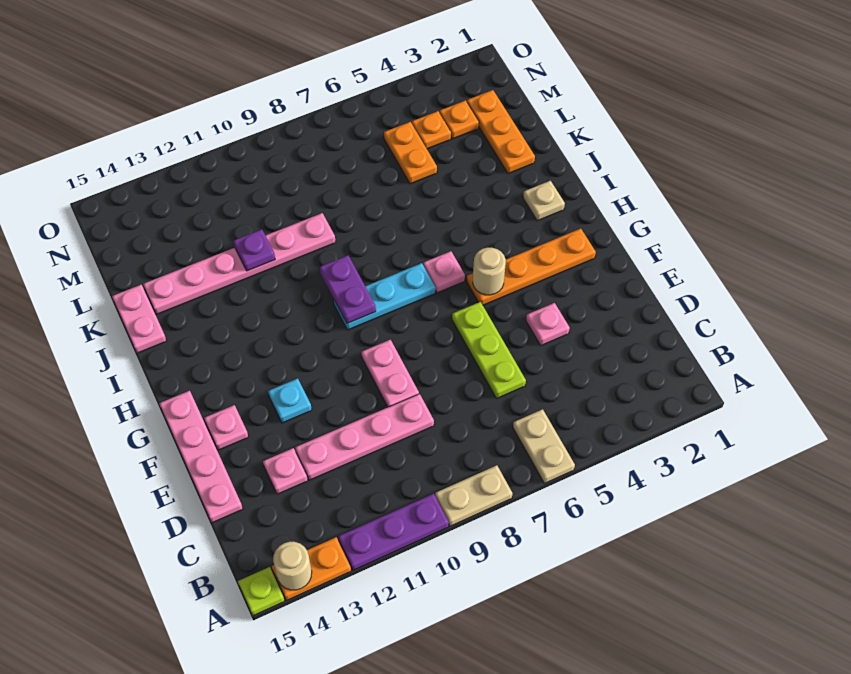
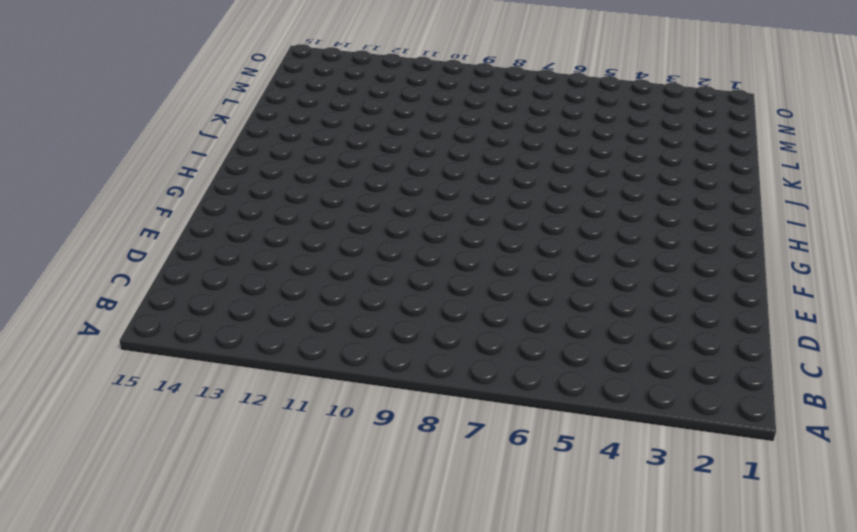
none -> tan plate A6:B6 level 1
none -> tan plate A8:A9 level 1
none -> purple plate A10:A12 level 1

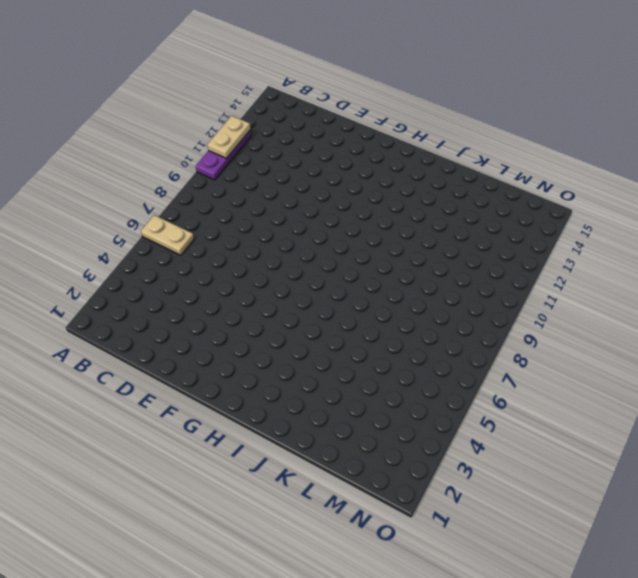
tan plate A11:A12 level 2 -> tan plate A8:A9 level 1
none -> orange plate A13:A14 level 1
none -> lime plate A15 level 1
none -> lime plate D6:F6 level 1

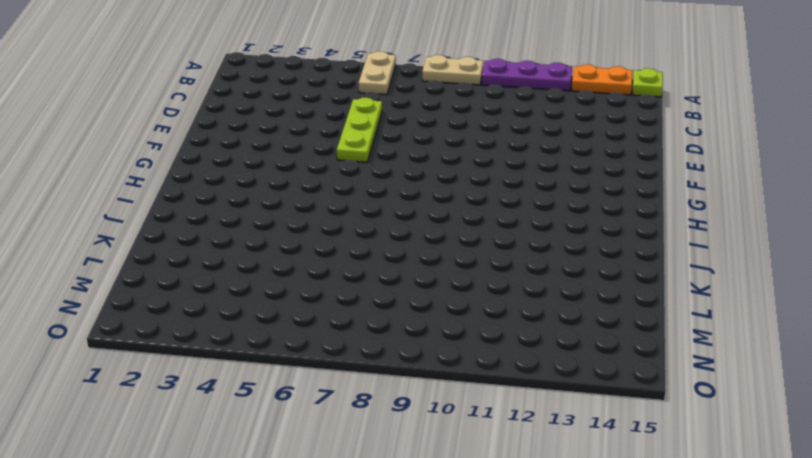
none -> pink plate D9:D12 level 1
none -> pink plate D13 level 1
none -> pink plate D15:G15 level 1

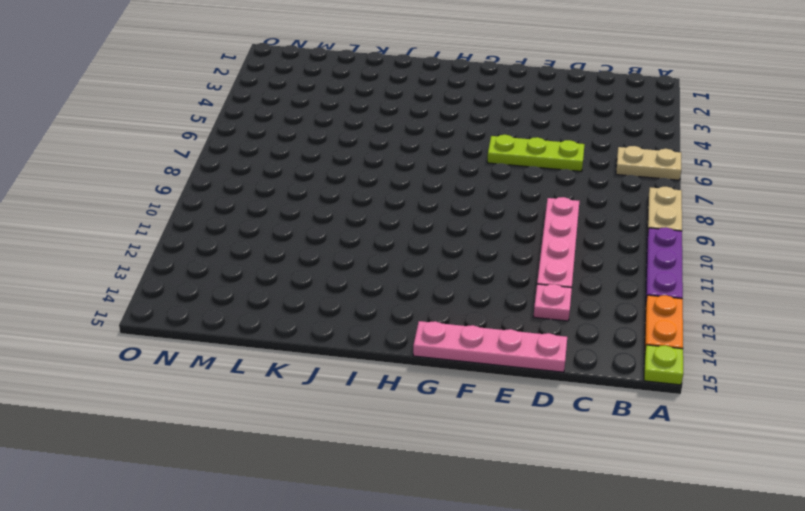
none -> pink plate E4 level 1
none -> pink plate E9:F9 level 1
none -> cyan plate F12 level 1

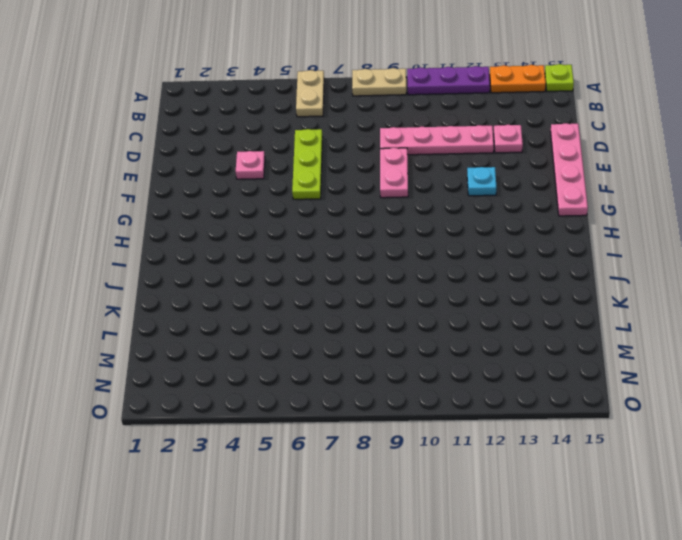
none -> pink plate F14 level 1
none -> orange plate G2:G5 level 1
none -> pink plate H6 level 1

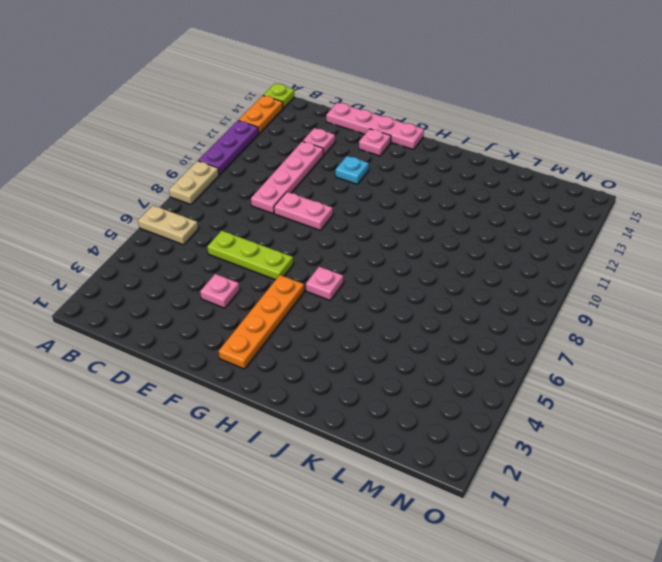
none -> cyan plate H7:H9 level 1
none -> tan plate I2 level 1
none -> pink plate J15:K15 level 1

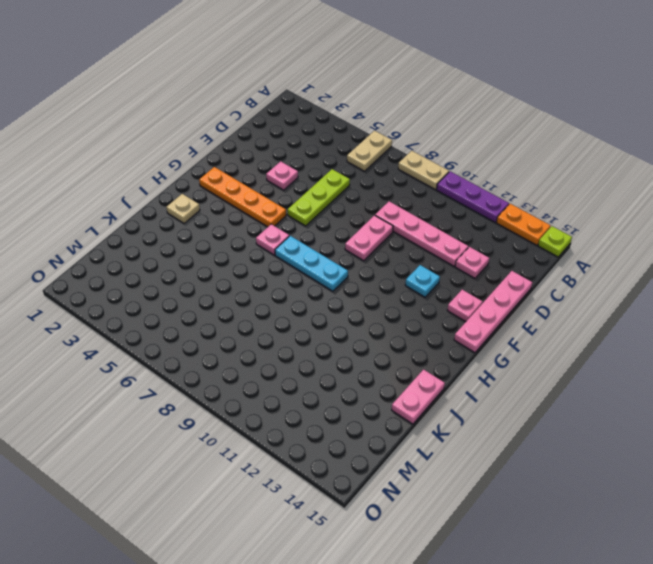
none -> orange plate K2:M2 level 1
none -> pink plate K9:K14 level 1
none -> orange plate L5:M5 level 1

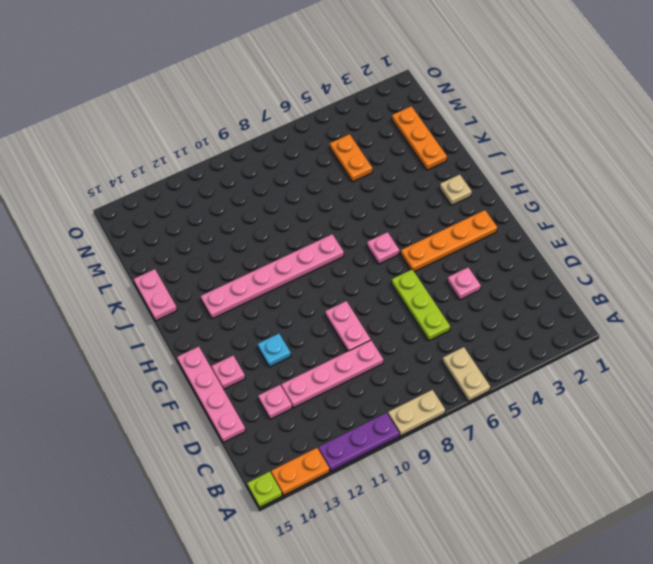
pink plate I8:I13 level 1 -> pink plate K9:K14 level 1
none -> cyan plate H7:H9 level 1
none -> orange plate M3 level 1
none -> orange plate M4 level 1

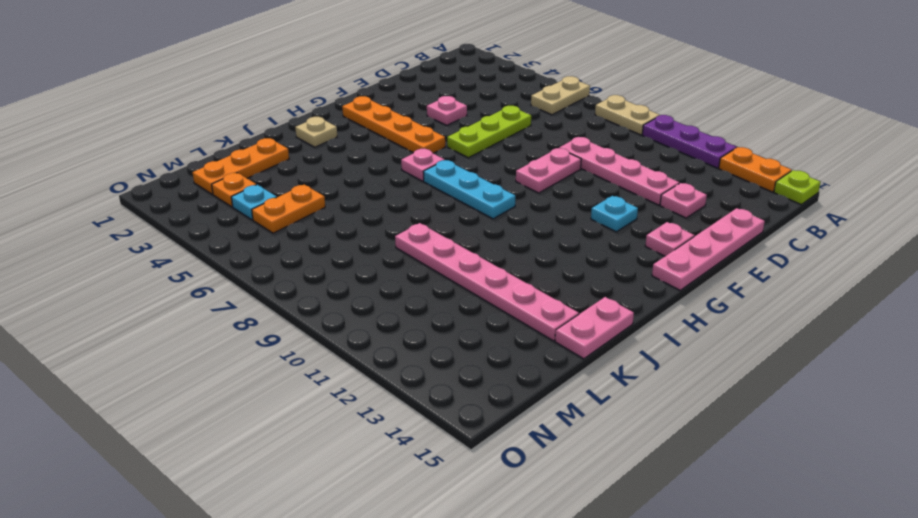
cyan plate M4 level 1 -> orange plate M4 level 1
none -> tan round brick A14 level 2
none -> tan round brick G5 level 2
none -> purple plate H9:I9 level 2

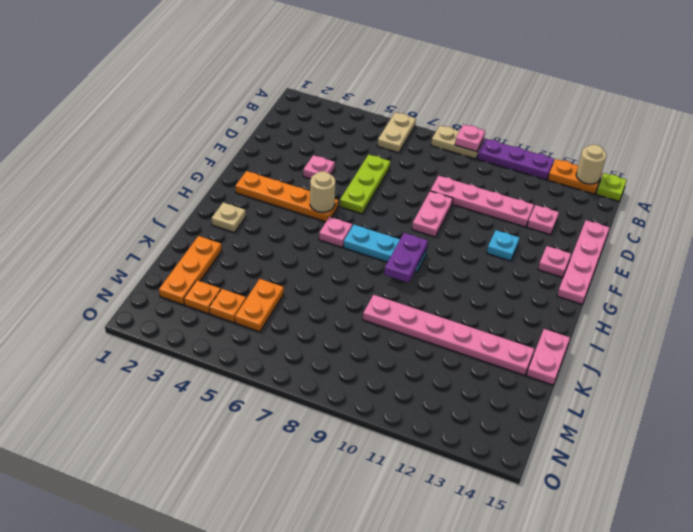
pink plate A9 level 2 -> none
none -> purple plate K11 level 2

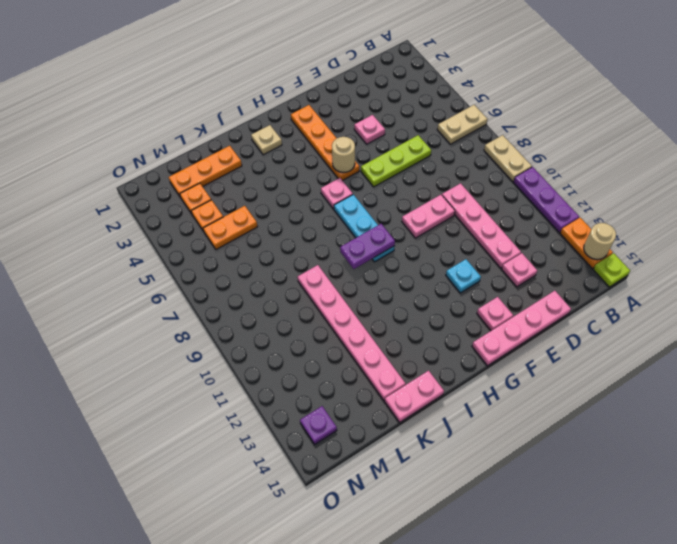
purple plate N14 level 1 -> purple plate K11 level 2

